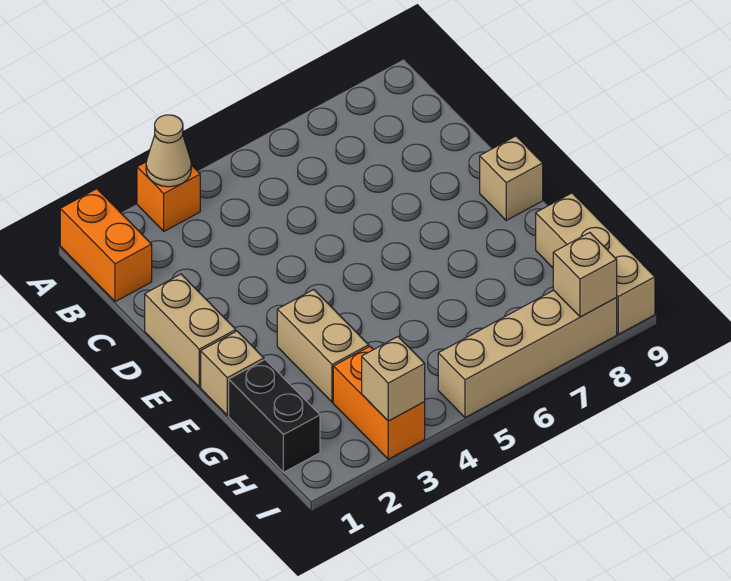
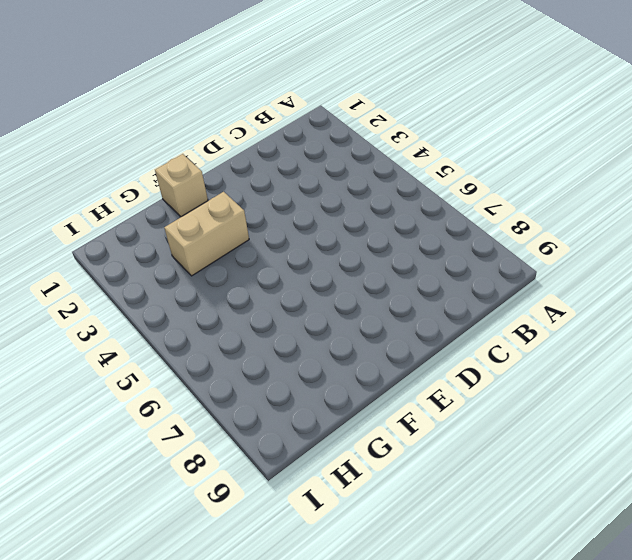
none -> orange brick A1:B1 level 1
none -> orange brick A3 level 1
none -> tan brick D1:E1 level 1

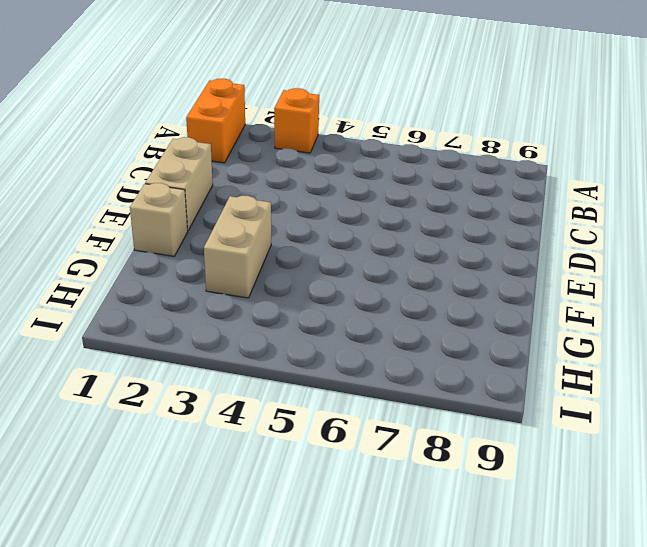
none -> tan brick E9 level 1
none -> black brick G1:H1 level 1
none -> tan brick G9:I9 level 1

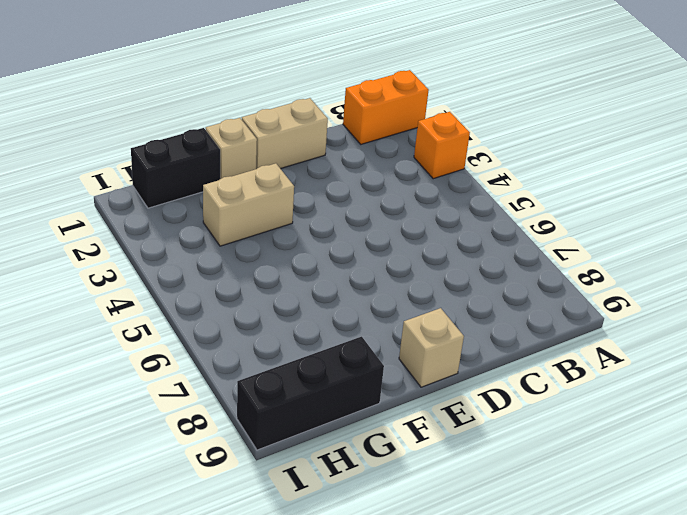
black brick G9:I9 level 1 -> tan brick G9:I9 level 1
none -> orange brick H3:I3 level 1
none -> tan brick I5:I8 level 1
none -> tan cone A3 level 2

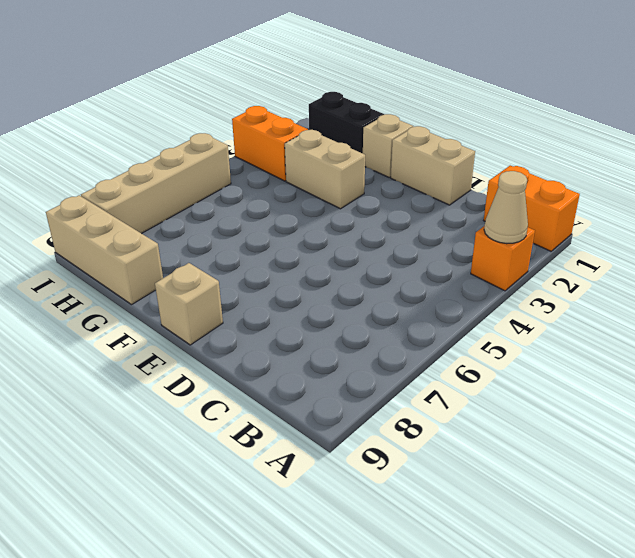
none -> tan brick I3 level 2
none -> tan brick I8 level 2

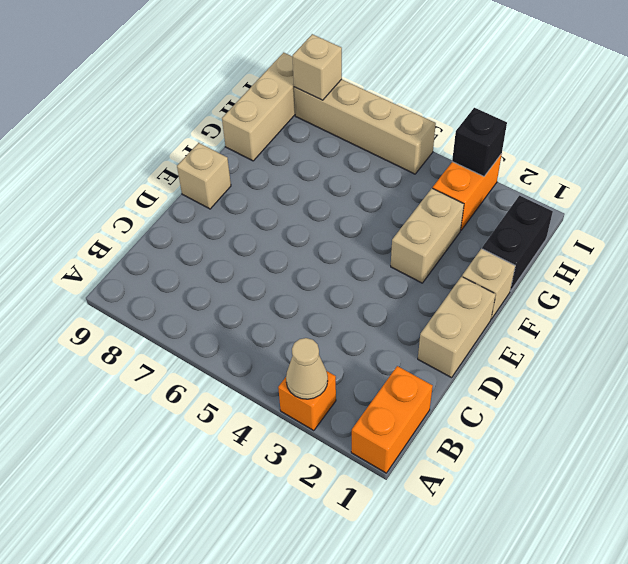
black brick I3 level 2 -> tan brick I3 level 2

